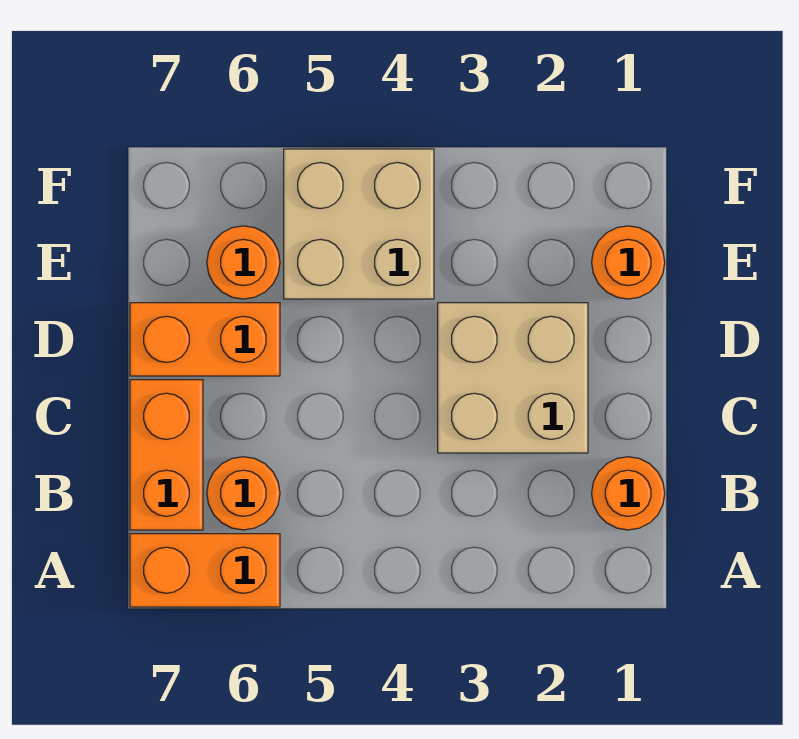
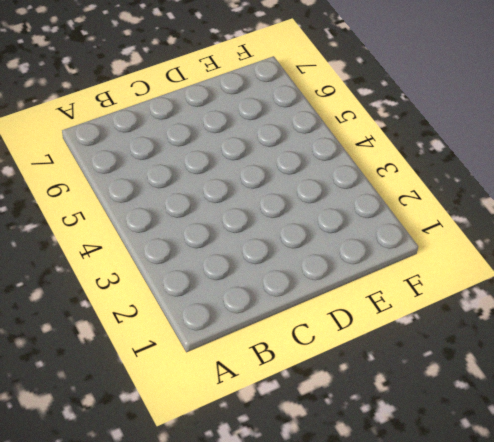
none -> orange brick A6:A7 level 1
none -> orange round brick B1 level 1

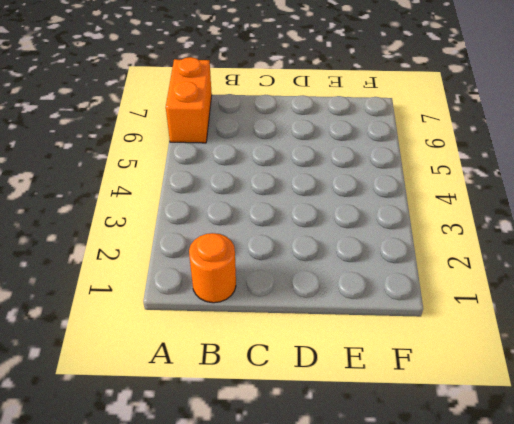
none -> orange round brick B6 level 1
none -> orange brick B7:C7 level 1

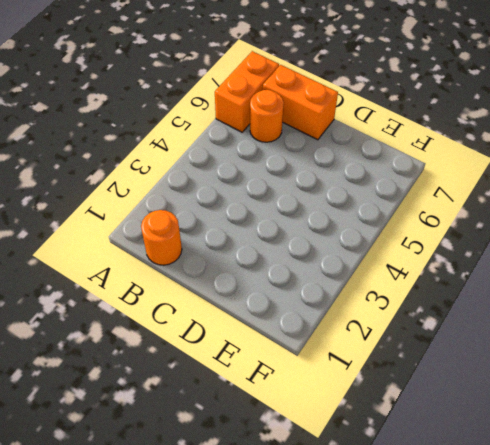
none -> tan brick C2:D3 level 1
none -> orange brick D6:D7 level 1

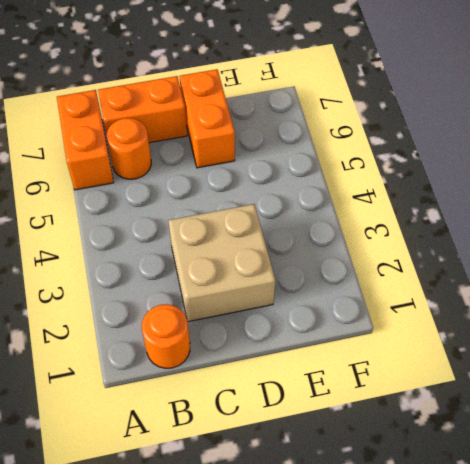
none -> orange round brick E1 level 1
none -> tan brick E4:F5 level 1

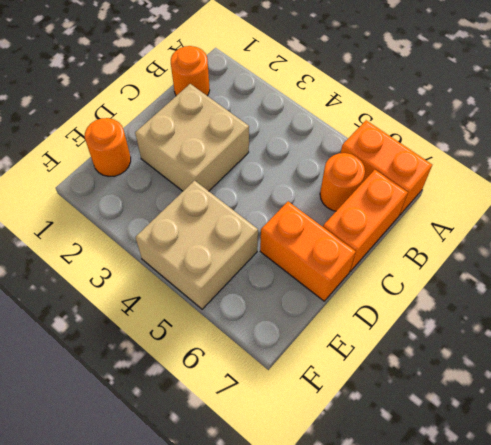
none -> orange round brick E6 level 1

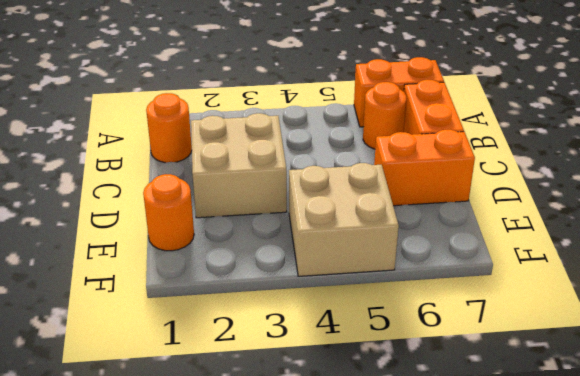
none -> orange round brick E6 level 1

